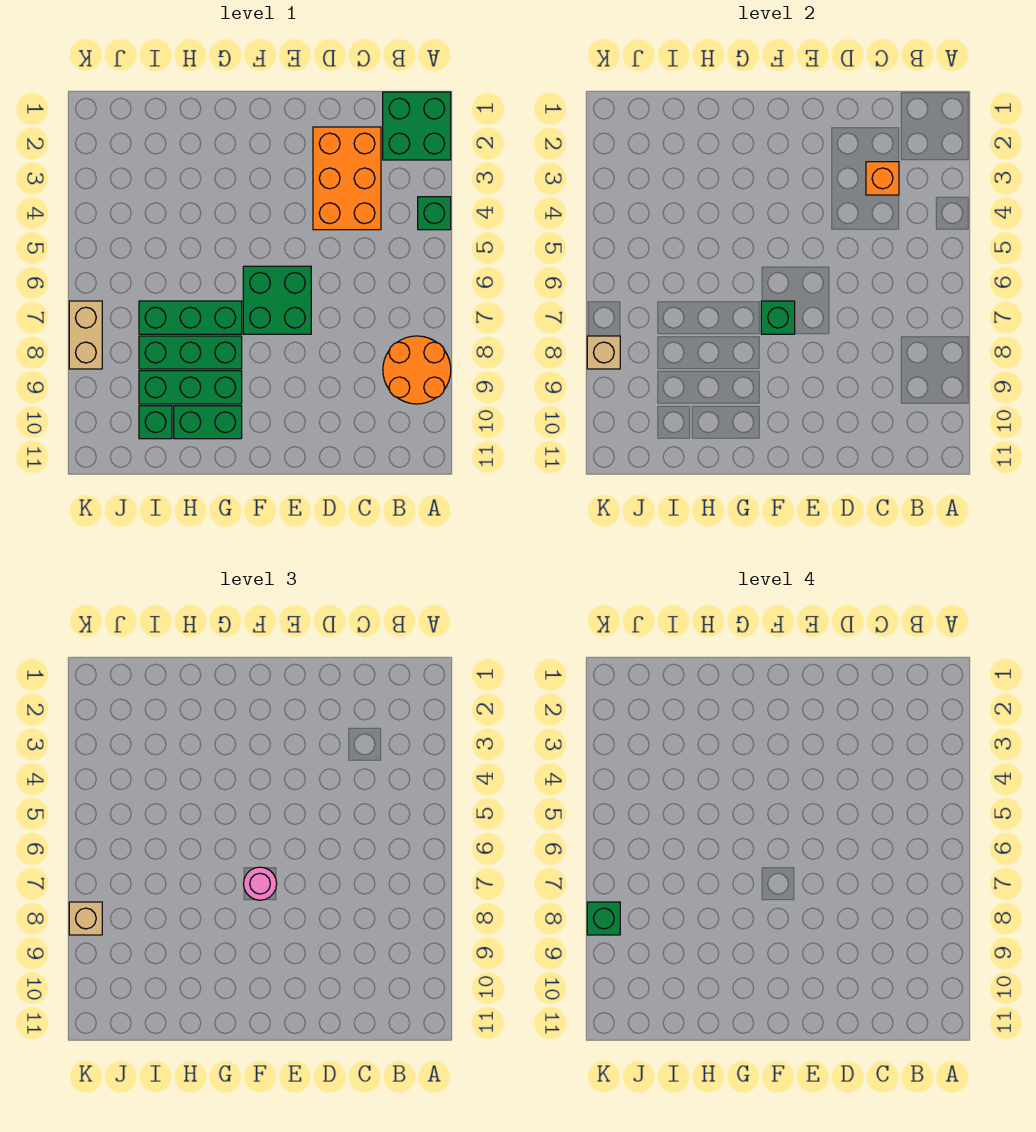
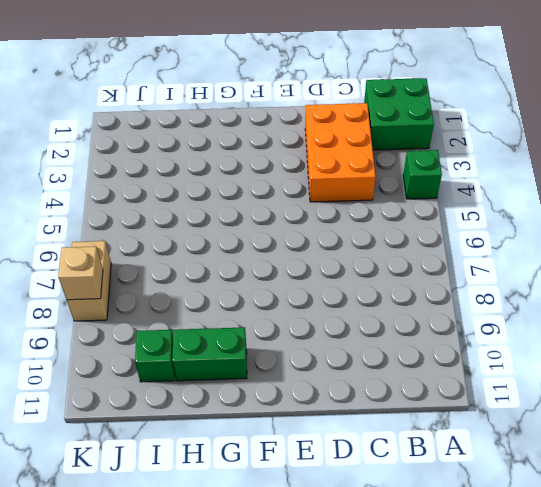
none -> orange round brick A8:B9 level 1
none -> green brick E6:F7 level 1
none -> green brick G7:I7 level 1

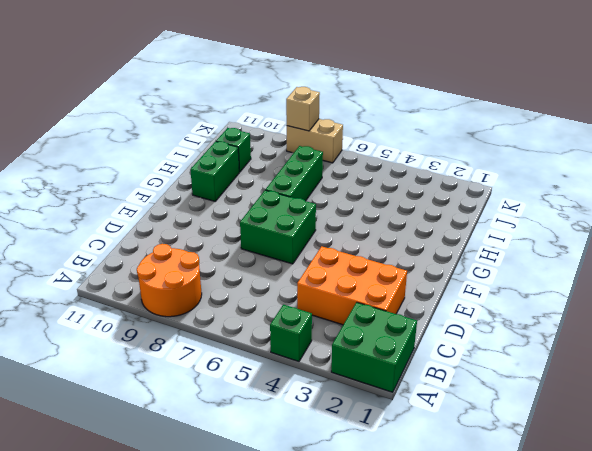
none -> green brick G8:I8 level 1
none -> green brick G9:I9 level 1
none -> orange brick C3 level 2

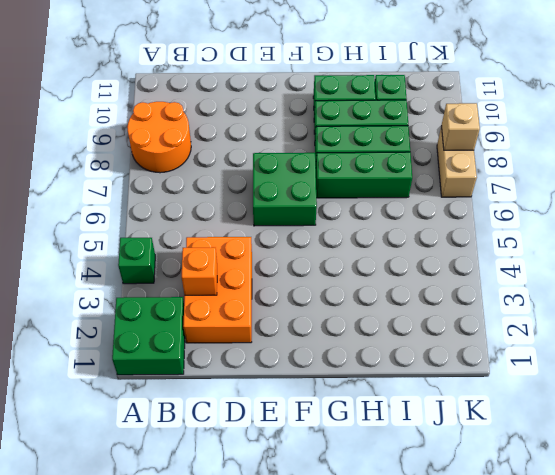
none -> green brick F7 level 2
none -> pink round brick F7 level 3
none -> tan brick K8 level 3

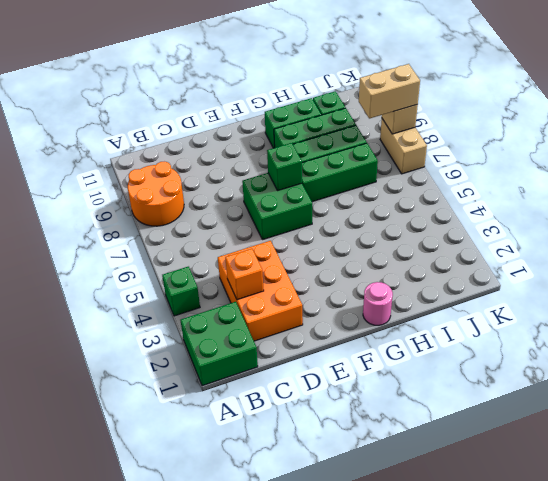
pink round brick G1 level 1 -> pink round brick F7 level 3
tan brick J8:K8 level 3 -> tan brick K8 level 3
none -> green brick K8 level 4

